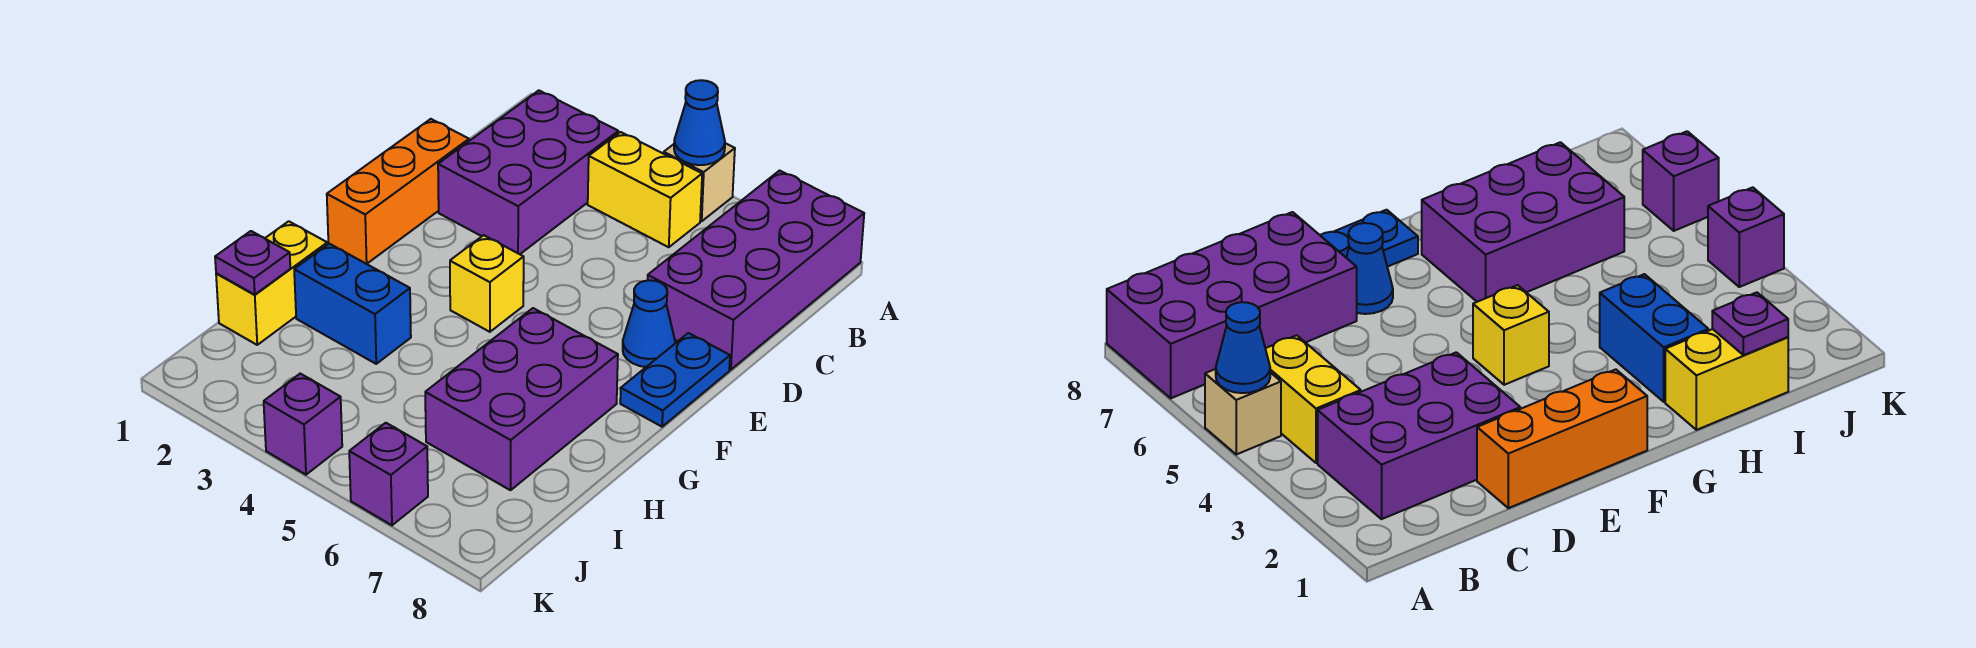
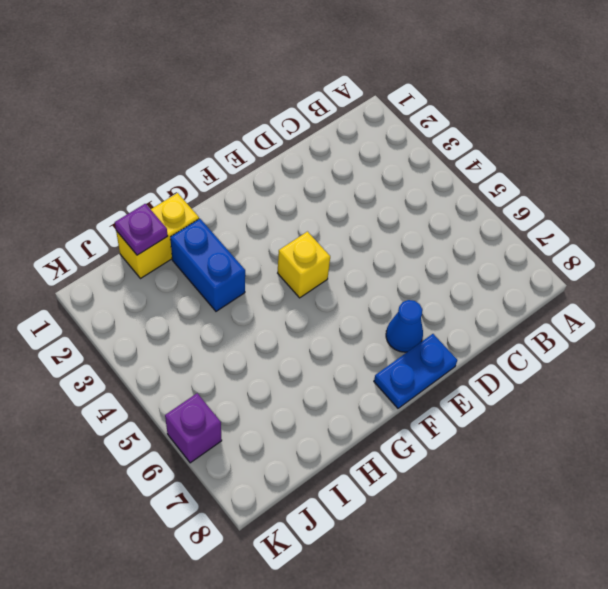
none -> tan brick A5 level 1
none -> purple brick A7:D8 level 1
none -> purple brick B2:D3 level 1

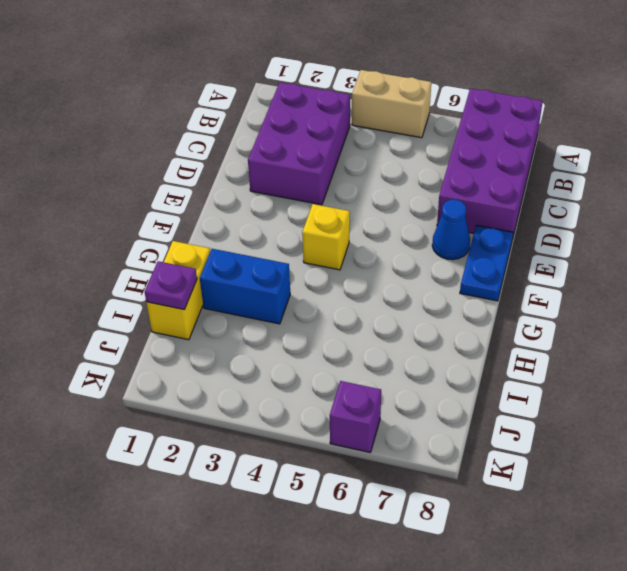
tan brick A4:A5 level 1 -> tan brick A5 level 1
none -> yellow brick B4:B5 level 1
none -> orange brick D1:F1 level 1
none -> purple brick G6:I7 level 1

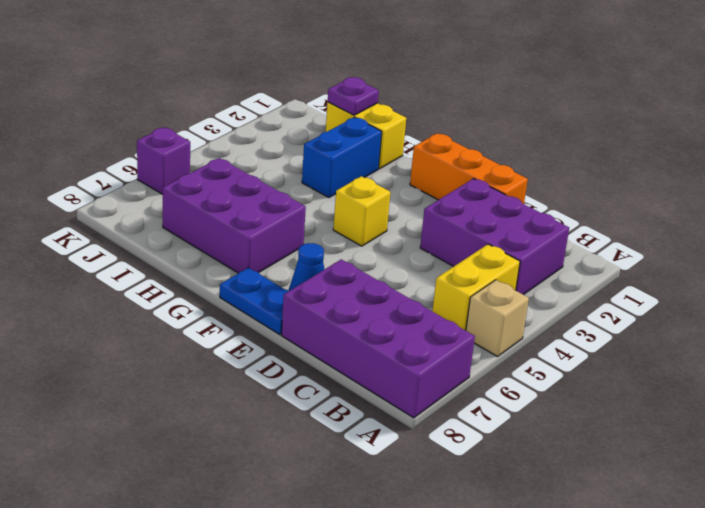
none -> purple brick K4 level 1
none -> blue cone A5 level 2

